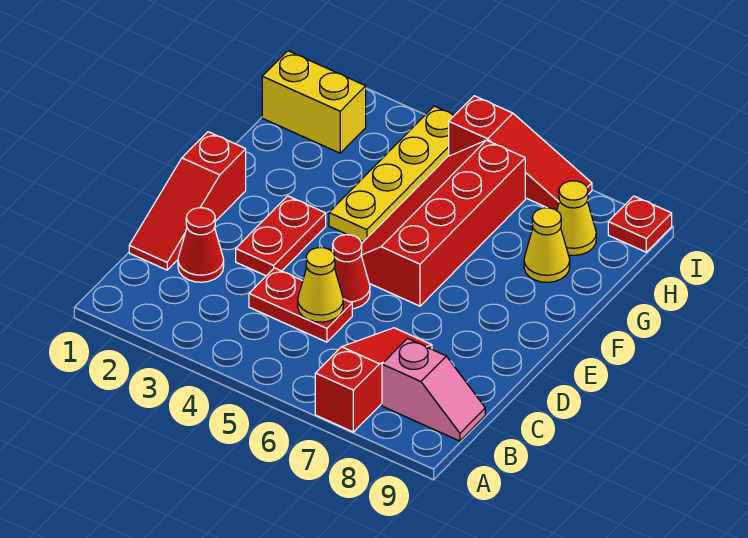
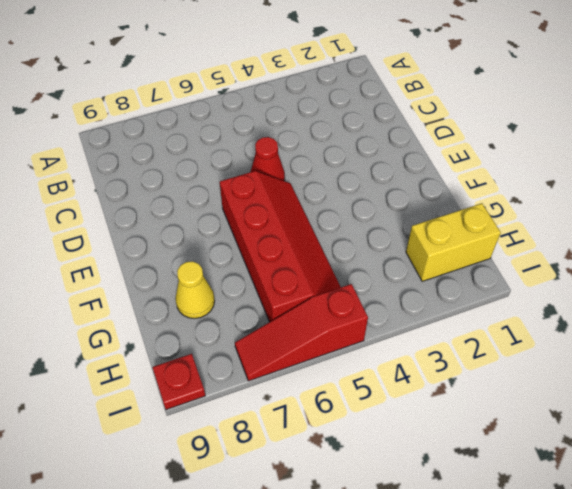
none -> red slope A7:C7 level 1 top A
none -> pink slope B8:B9 level 1 top 8
none -> red slope C1:E1 level 1 top E

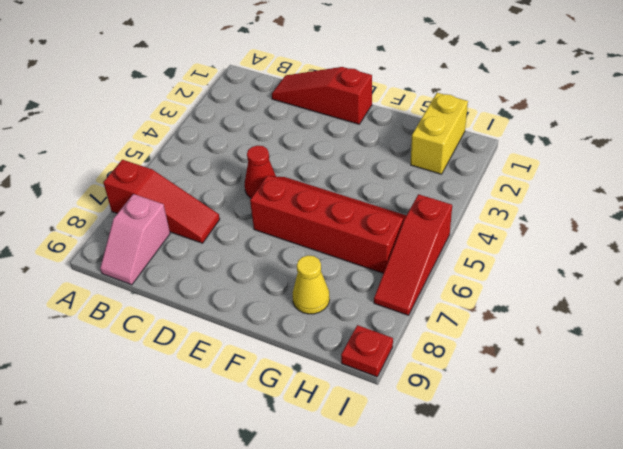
none -> red cone C2 level 1
none -> red plate C4:C5 level 1
none -> red plate D3:E3 level 1

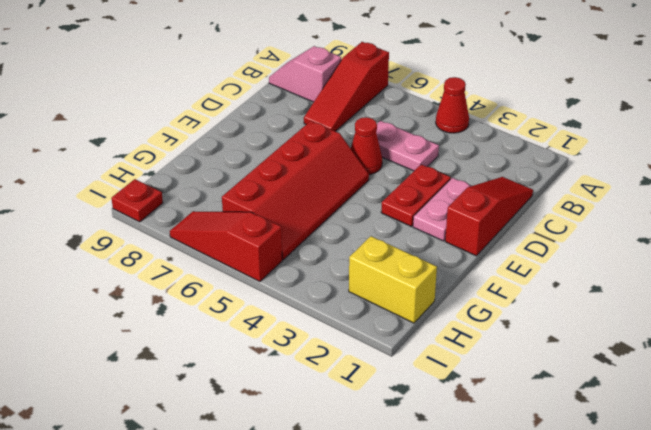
red cone A4 level 1 -> red cone C2 level 1
pink plate C4:C5 level 1 -> red plate C4:C5 level 1
pink plate D2:E2 level 1 -> none
none -> yellow plate F4:I4 level 1
none -> yellow cone G8 level 1
none -> yellow cone H8 level 1

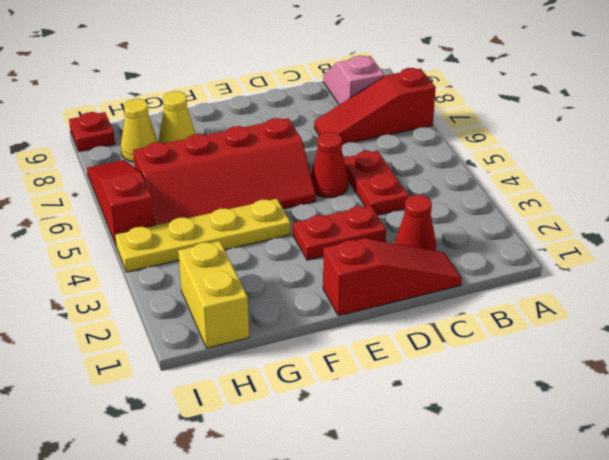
none -> yellow cone C5 level 2

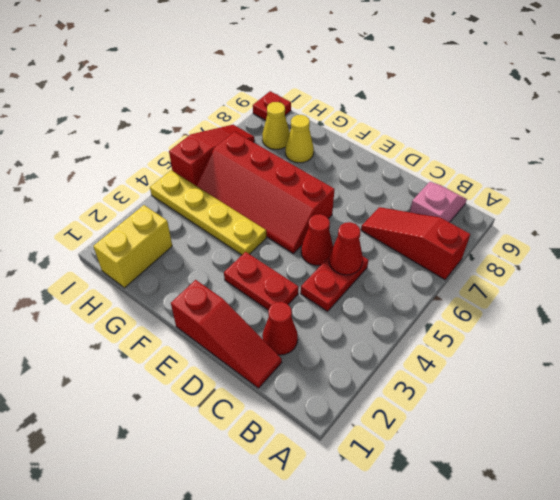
red cone C5 level 2 -> yellow cone C5 level 2

